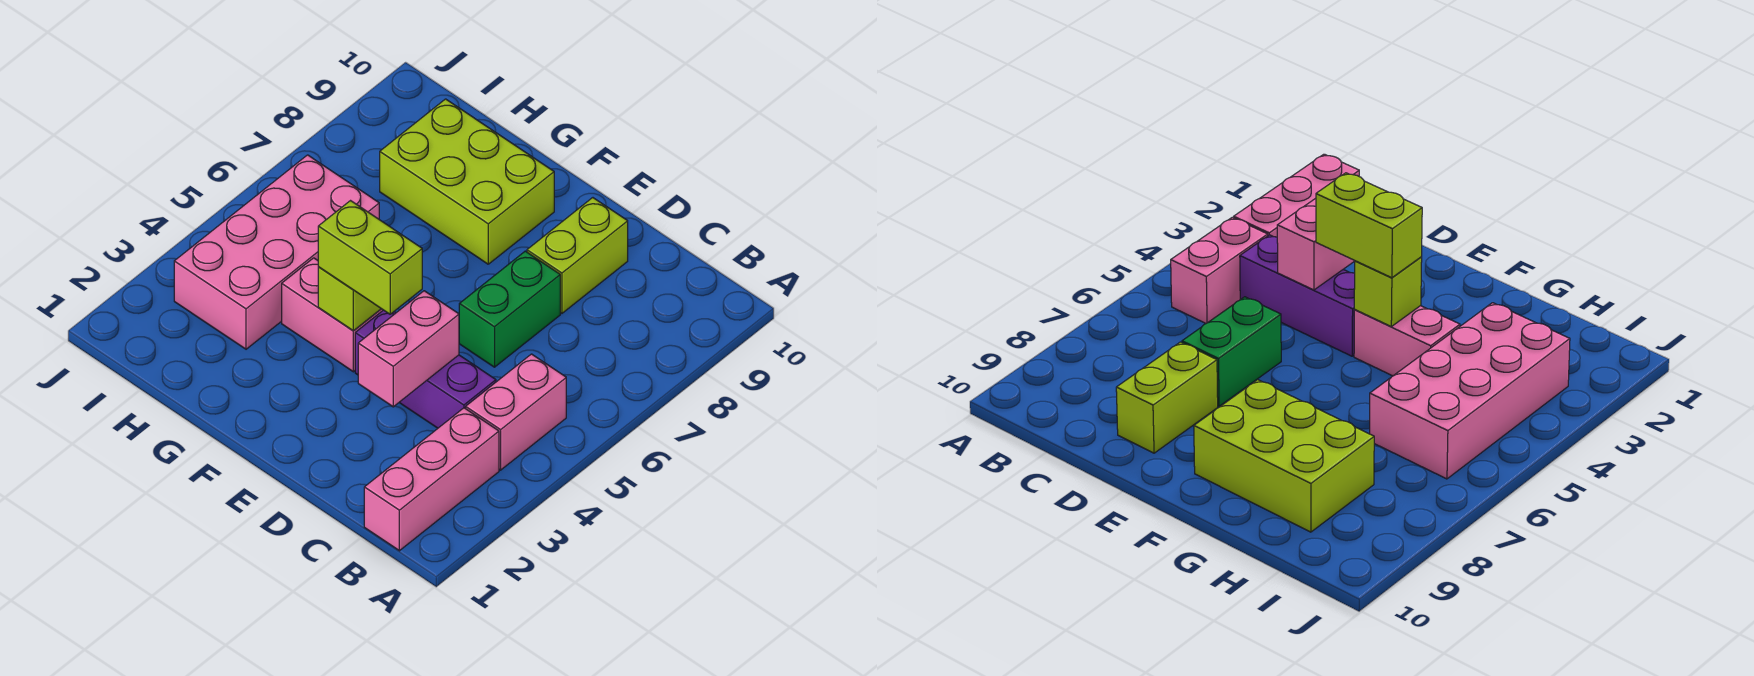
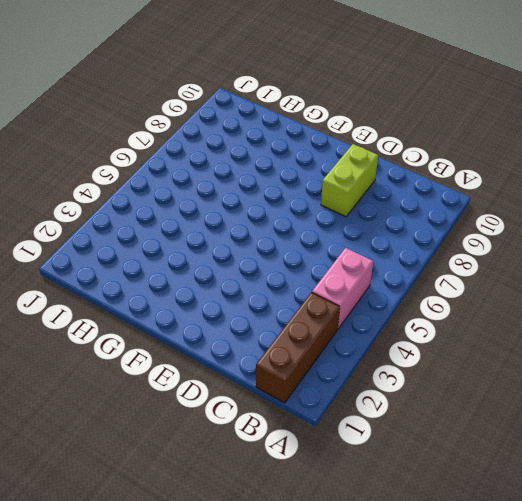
brown brick B1:B3 level 1 -> pink brick B1:B3 level 1
none -> purple brick C4:E4 level 1
none -> green brick D6:D7 level 1

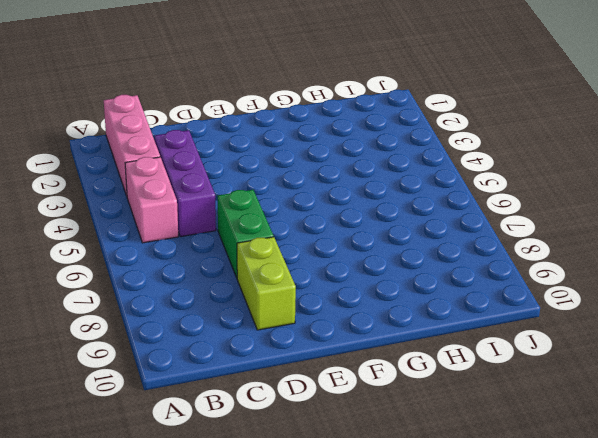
purple brick C3:C5 level 1 -> purple brick C4:E4 level 1
none -> pink brick F4:G4 level 1
none -> lime brick F8:H9 level 1

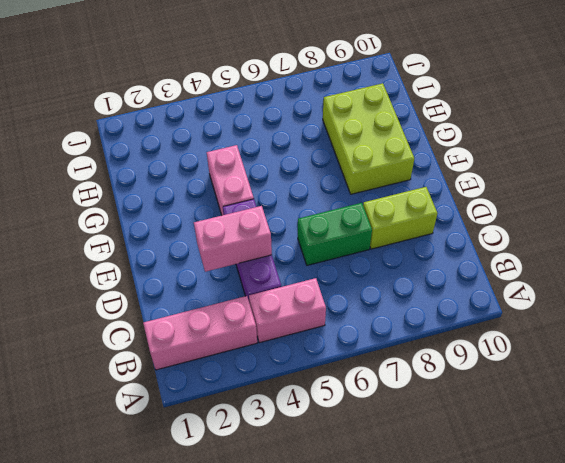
none -> pink brick H3:I6 level 1
none -> lime brick F4 level 2

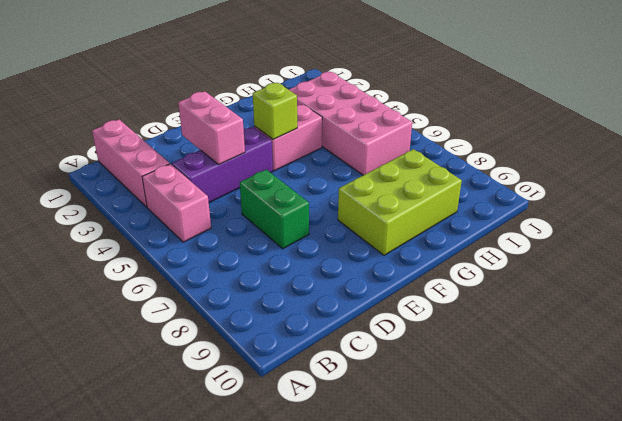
none -> lime brick D8:D9 level 1
none -> lime brick E4:F4 level 3

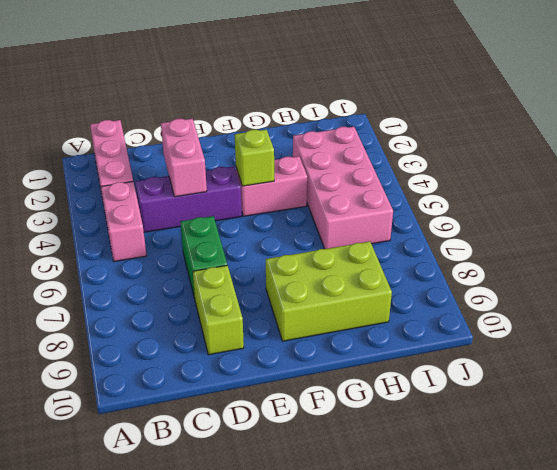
none -> lime brick E4:F4 level 3

